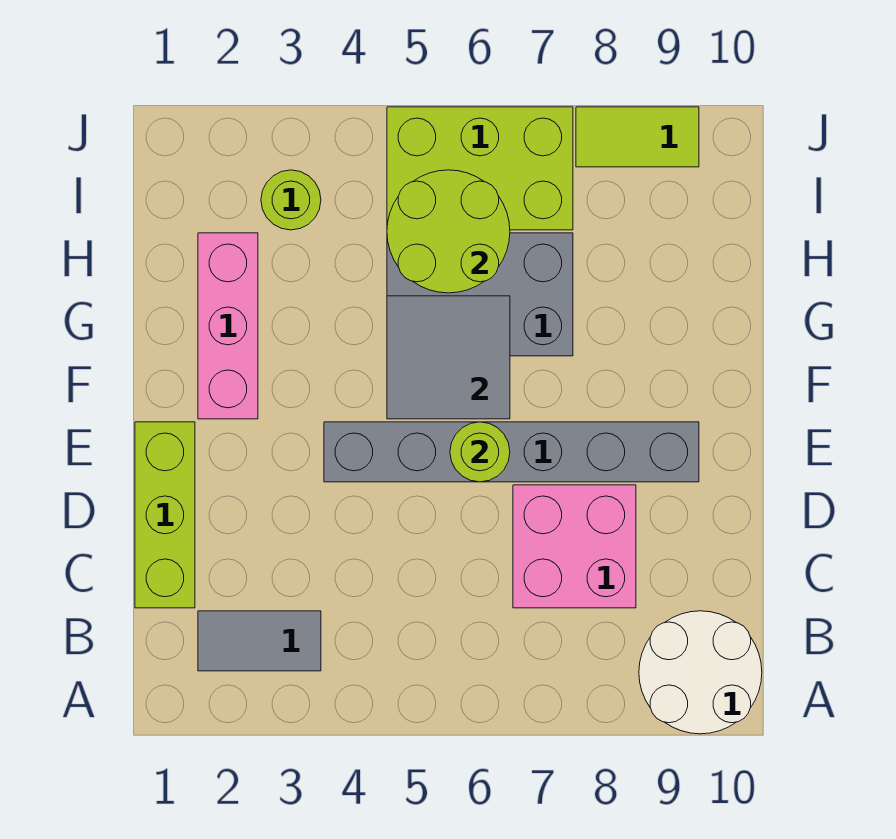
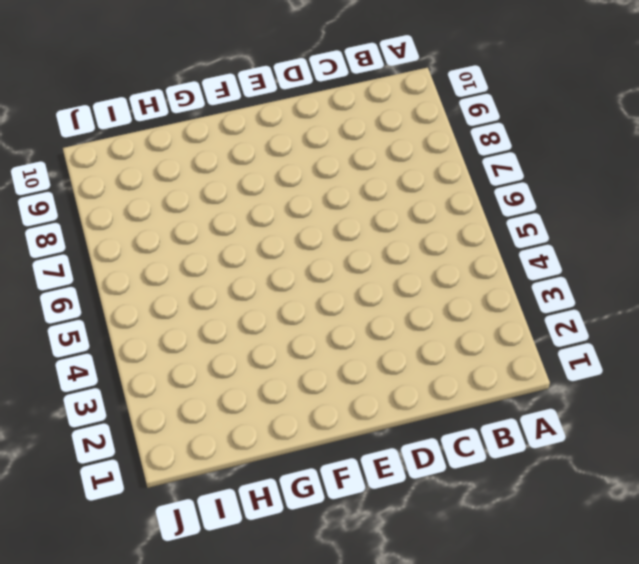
none -> white round brick A9:B10 level 1
none -> grey tile B2:B3 level 1
none -> lime brick C1:E1 level 1

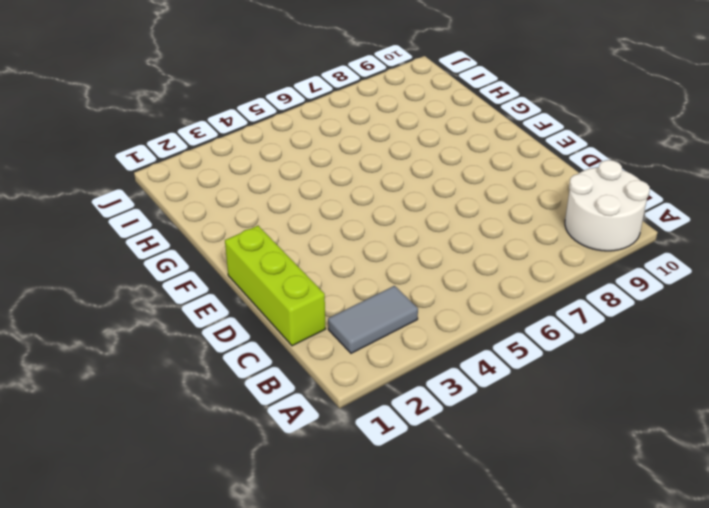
none -> pink brick C7:D8 level 1
none -> grey brick E4:E9 level 1
none -> pink brick F2:H2 level 1

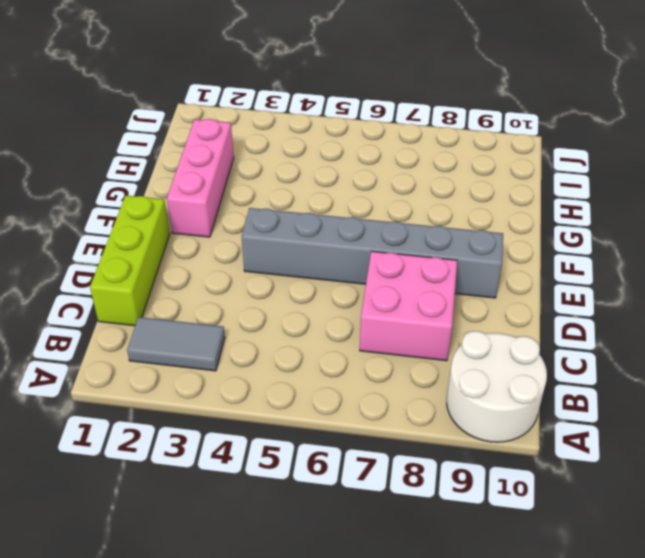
none -> grey brick G5:H7 level 1
none -> lime round brick I3 level 1
none -> lime brick I5:J7 level 1

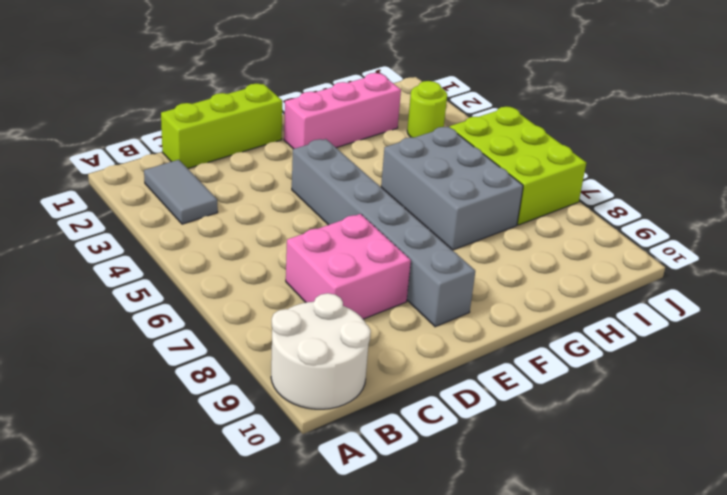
none -> lime tile J8:J9 level 1
none -> lime round brick E6 level 2
none -> grey tile F5:G6 level 2

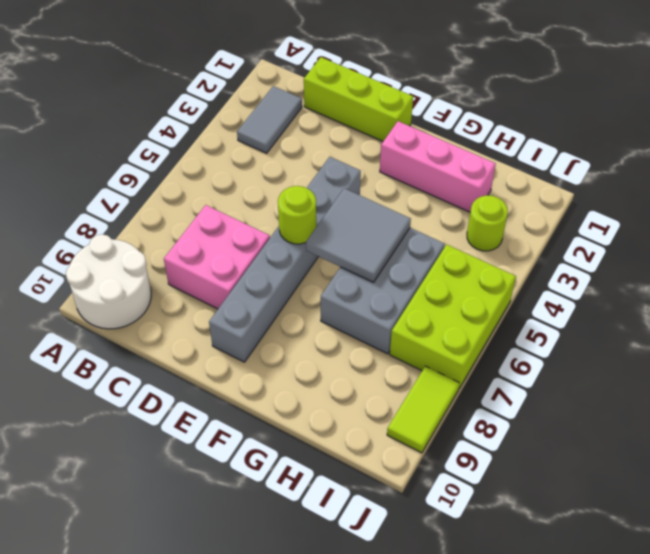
none -> lime round brick H5:I6 level 2

